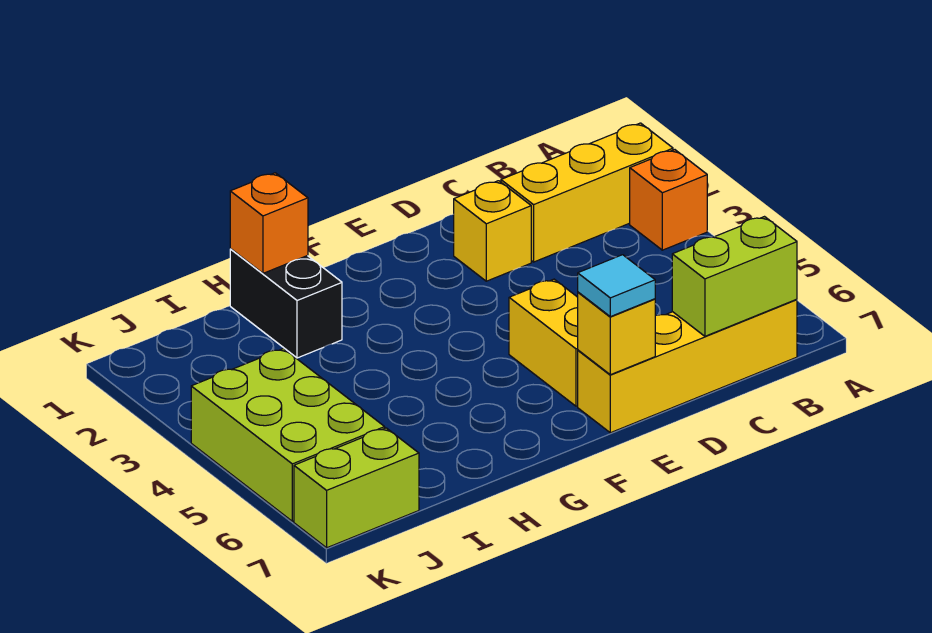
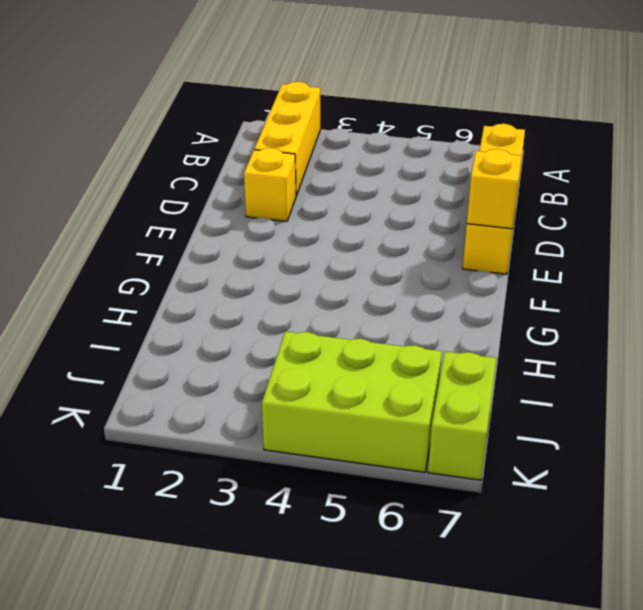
none -> orange brick A3 level 1
none -> yellow brick E5:E6 level 1
none -> black brick H1:H2 level 1

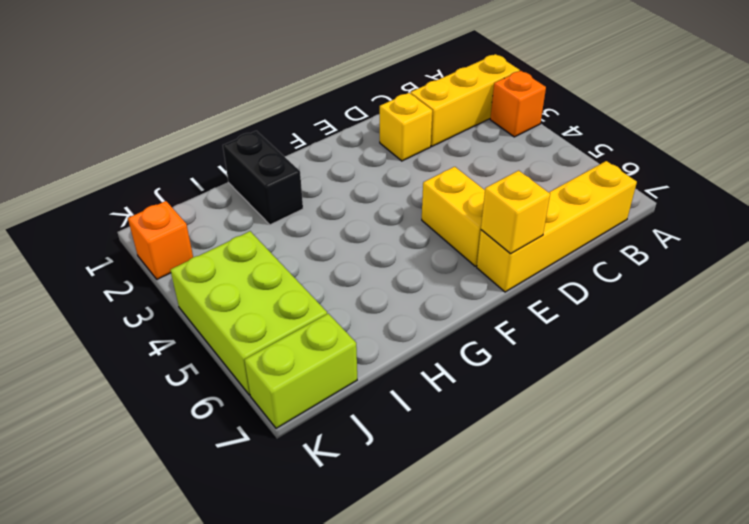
orange brick K2 level 1 -> orange brick H1 level 2
none -> lime brick B7:C7 level 2
none -> cyan tile E7 level 3

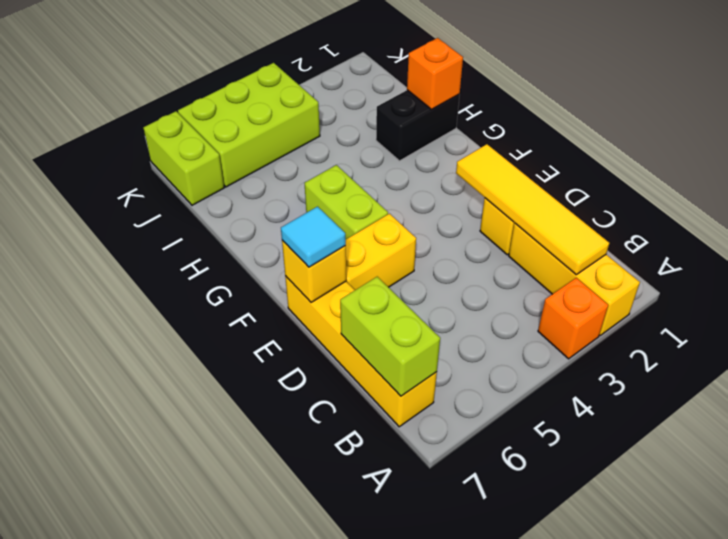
yellow tile B2:E2 level 2 -> none
lime brick F5:G5 level 1 -> none

